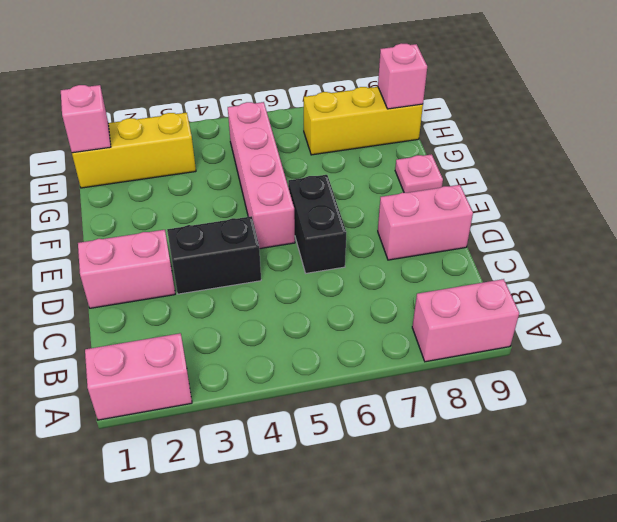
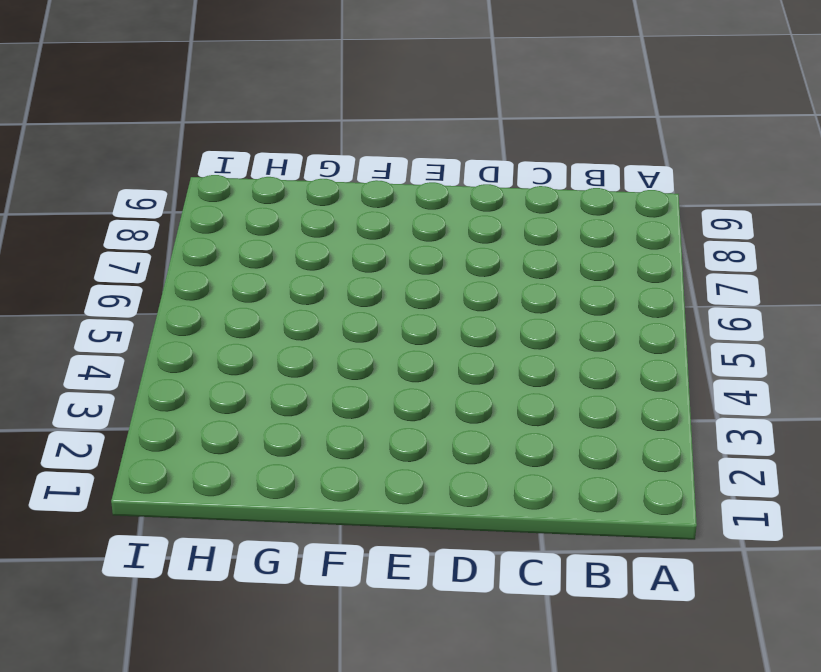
none -> pink brick A1:A2 level 1
none -> pink brick A8:A9 level 1
none -> pink brick D1:D2 level 1

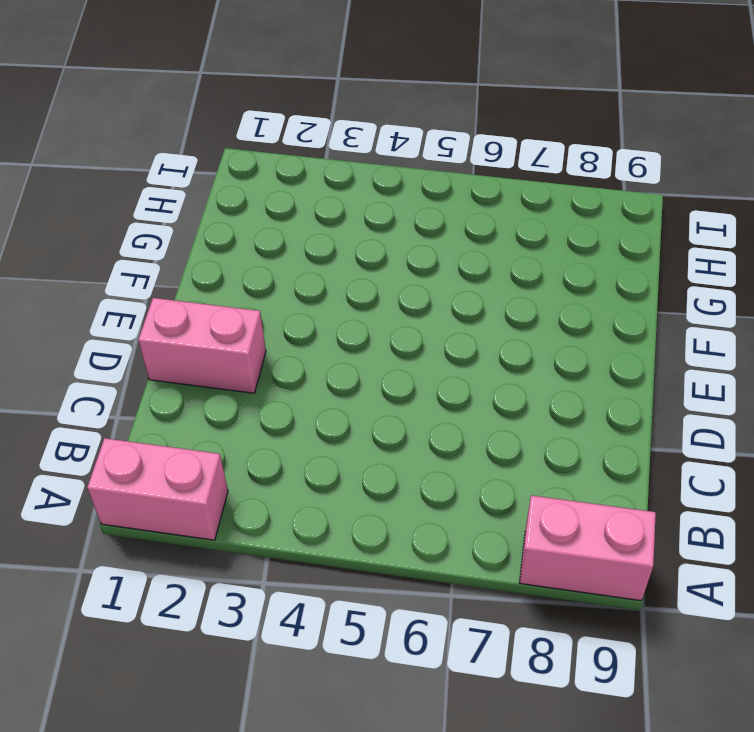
none -> black brick D3:D4 level 1
none -> black brick D6:E6 level 1
none -> pink brick D8:D9 level 1

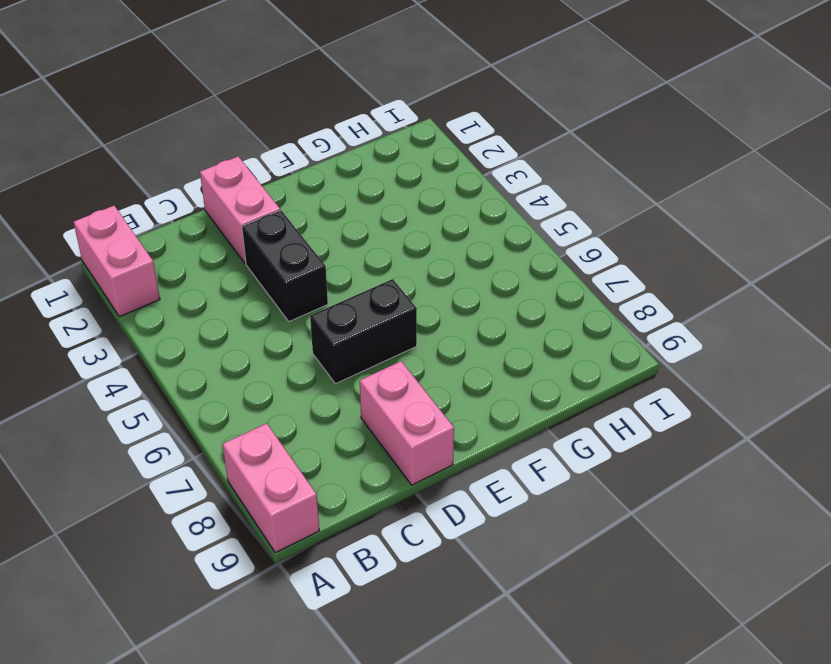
none -> pink brick E5:H5 level 1
none -> pink plate F9 level 1
none -> yellow brick H1:H3 level 1

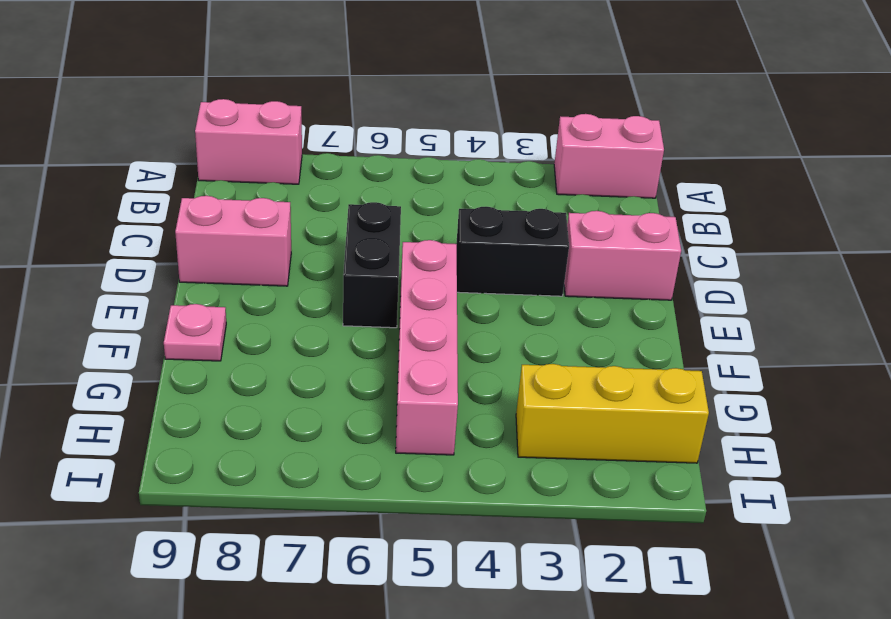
none -> yellow brick H7:H9 level 1
none -> pink brick H1 level 2
none -> pink brick H9 level 2

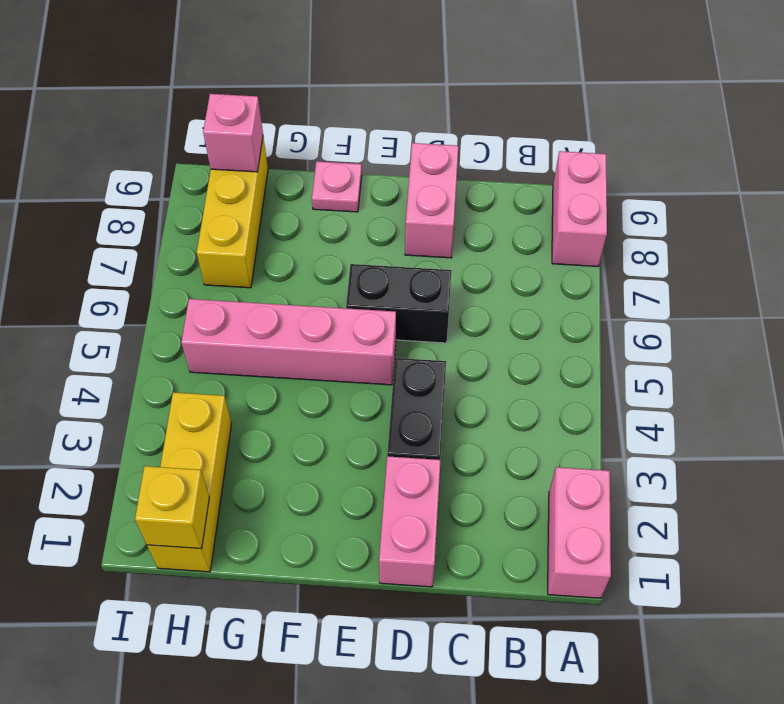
yellow brick H1 level 2 -> pink brick H1 level 2

